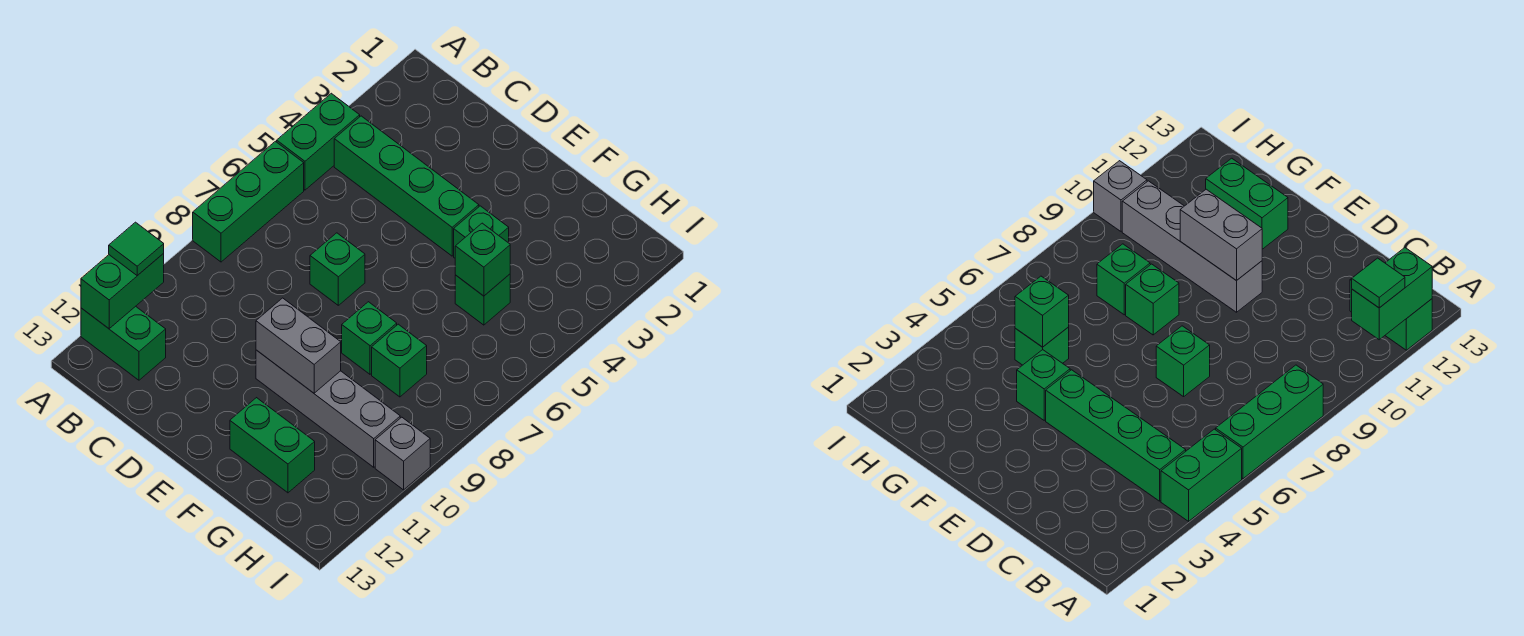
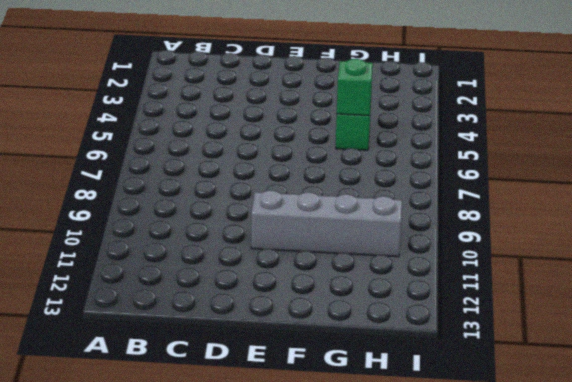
none -> green brick A4:A5 level 1
none -> green brick A6:A8 level 1
none -> green brick A12:B12 level 1

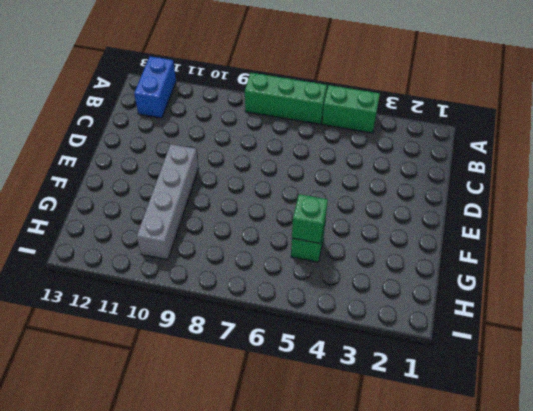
blue brick A12:B12 level 1 -> green brick A12:B12 level 1
none -> green brick B4:E4 level 1
none -> green brick D7 level 1
none -> green brick F4 level 1

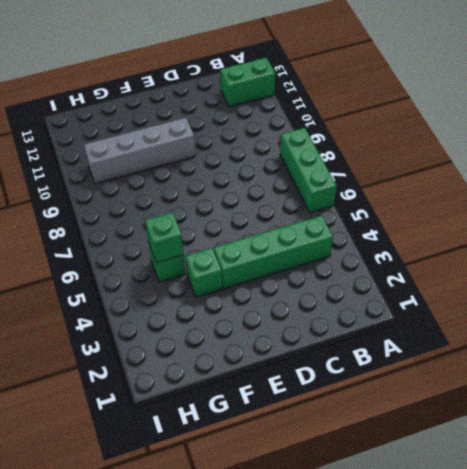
none -> green brick A4:A5 level 1
none -> green brick D7 level 1
none -> green brick F8 level 1

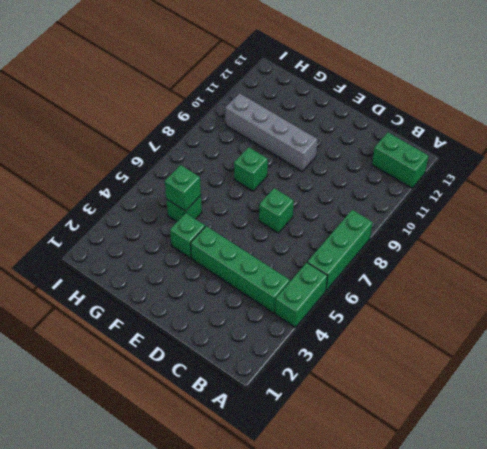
none -> green brick F12:G12 level 1
none -> green brick G8 level 1
none -> grey brick I10 level 1

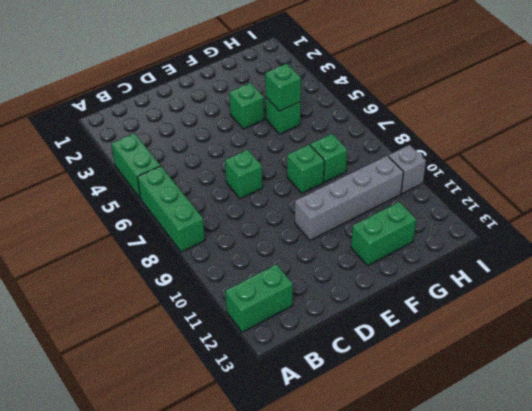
none -> green brick B4:E4 level 1
none -> green brick A11:A12 level 2
none -> grey brick E10:F10 level 2

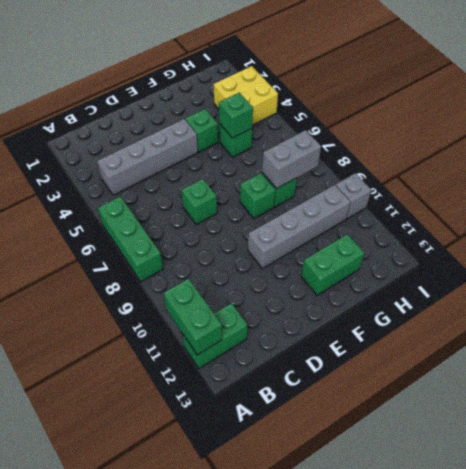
grey brick B4:E4 level 1 -> green brick B4:E4 level 1
grey brick G8:H8 level 2 -> grey brick E10:F10 level 2
yellow brick H3:I4 level 1 -> none
none -> green brick A4:A5 level 1
none -> green tile A11 level 3

